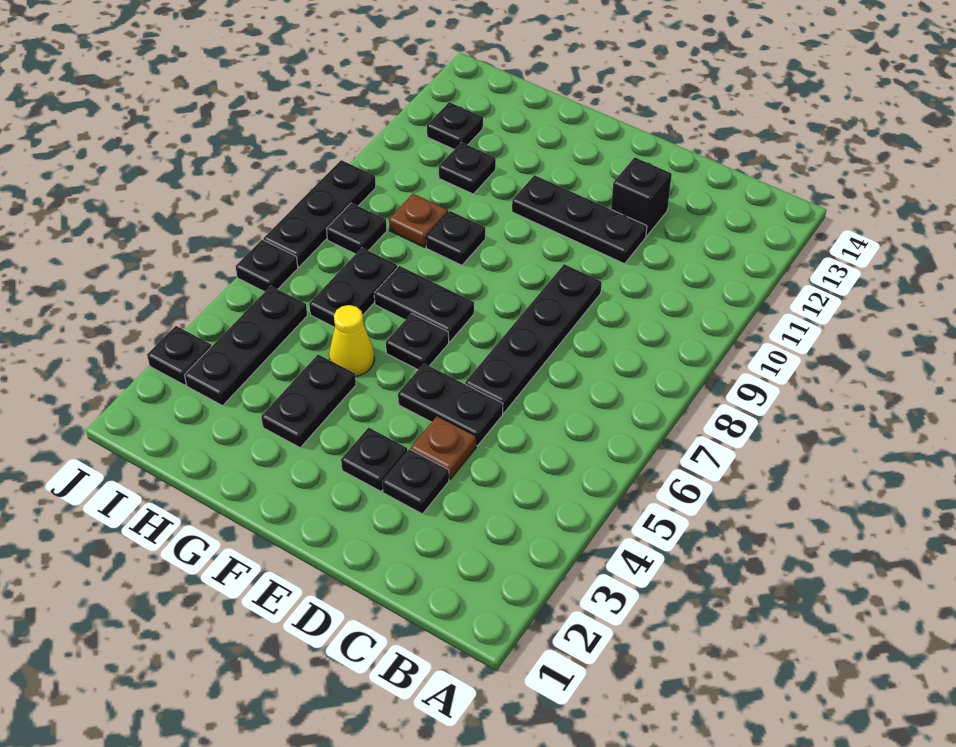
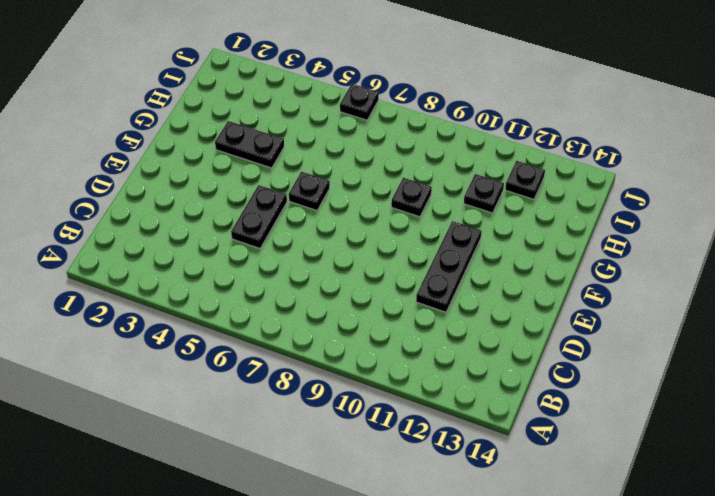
none -> black plate D3 level 1
none -> brown plate D4 level 1
none -> black plate D6:D9 level 1

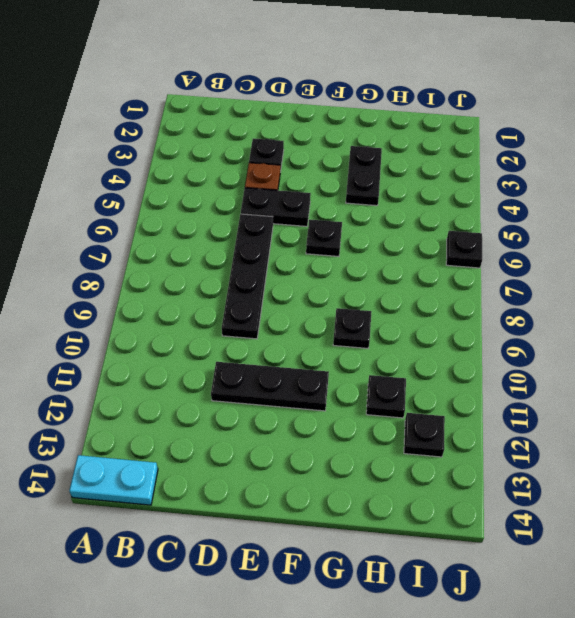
cyan plate A14:B14 level 1 -> none
none -> black brick D12 level 1
none -> black plate E3 level 1
none -> black plate F7:G7 level 1

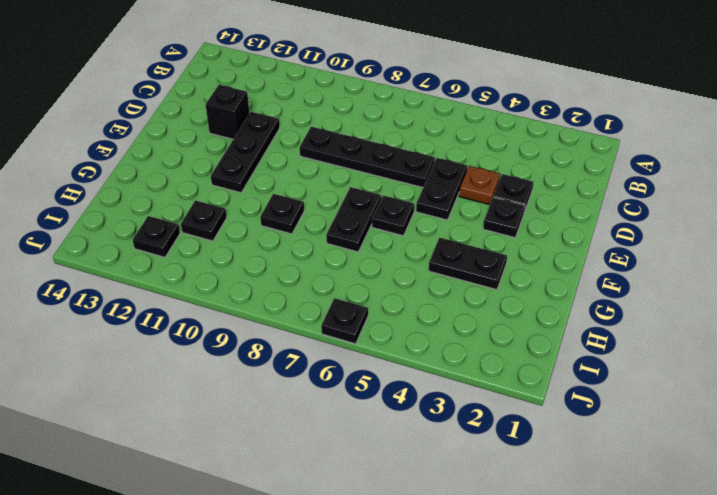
none -> yellow cone G5 level 1
none -> black plate H6:H7 level 1
none -> brown plate H9 level 1

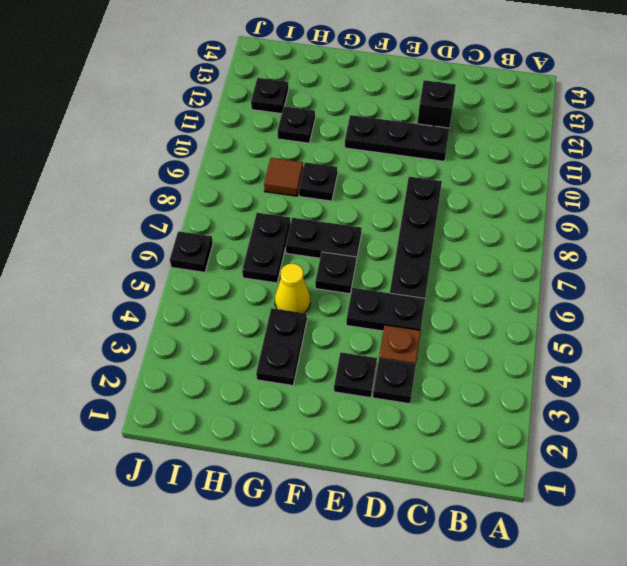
brown tile H9 level 1 -> brown plate H9 level 1
none -> black plate I3:I5 level 1
none -> black plate I8 level 1
none -> black plate J3 level 1

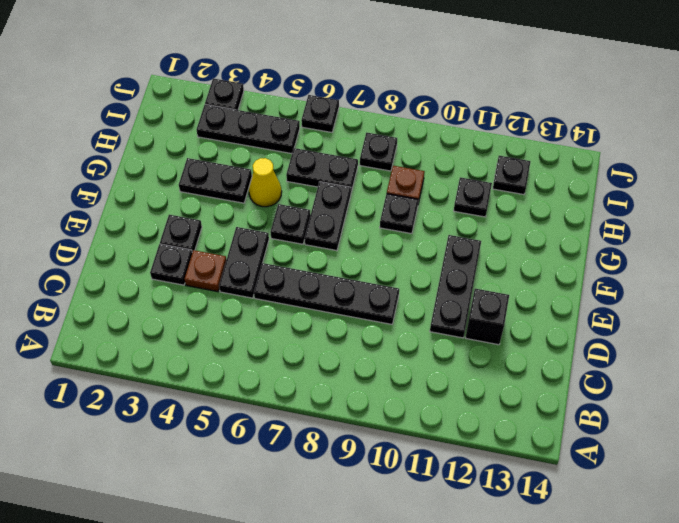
none -> black plate J7:J9 level 1

